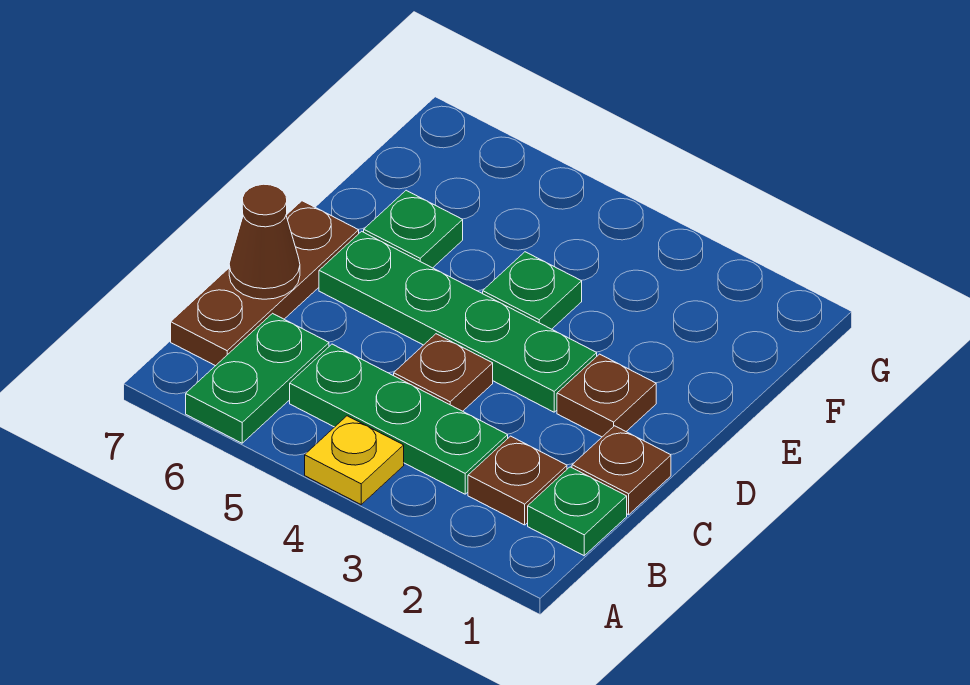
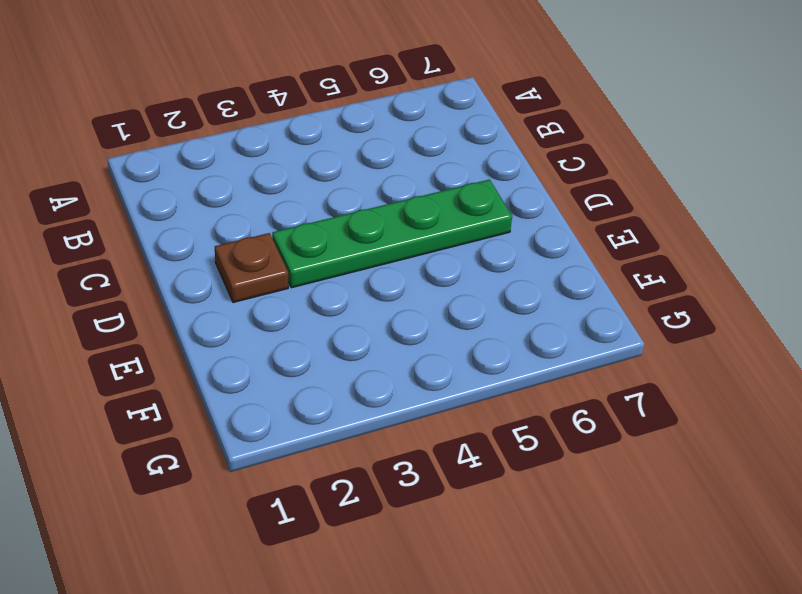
none -> yellow plate A4 level 1
none -> green plate A6:B6 level 1
none -> green plate B1 level 1

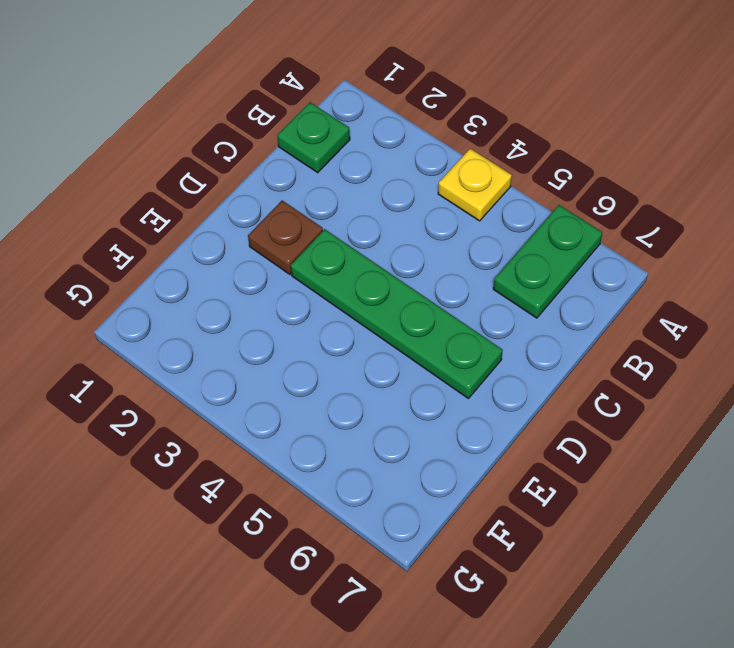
none -> brown plate B2 level 1
none -> green plate B3:B5 level 1
none -> brown plate B7:D7 level 1

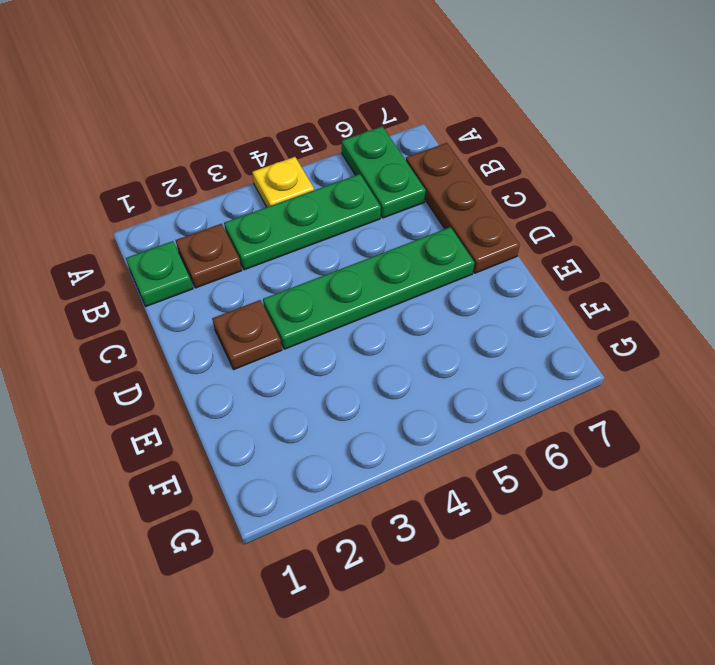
none -> brown plate C1 level 1
none -> brown plate C4 level 1
none -> green plate E4 level 1

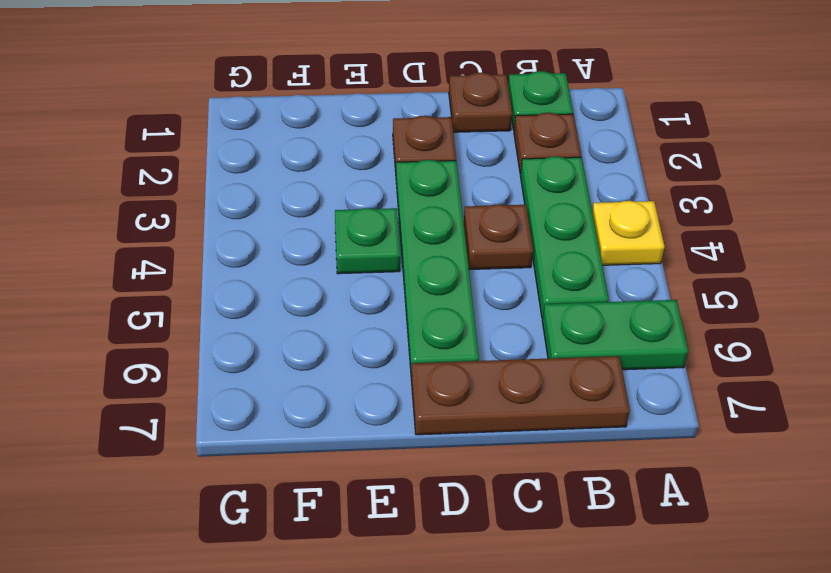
none -> green plate E6 level 1
none -> brown cone C7 level 2

